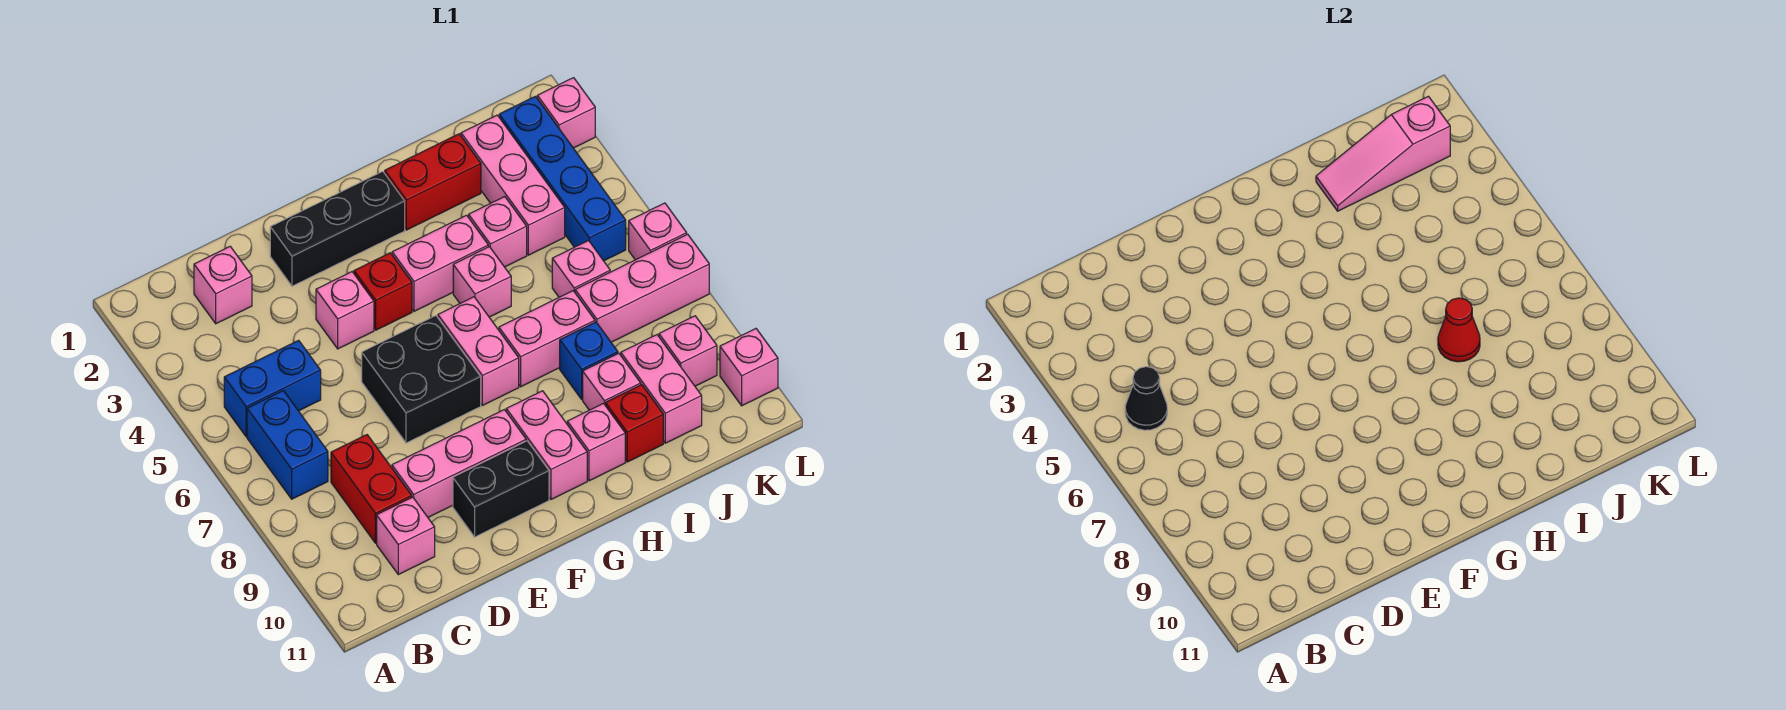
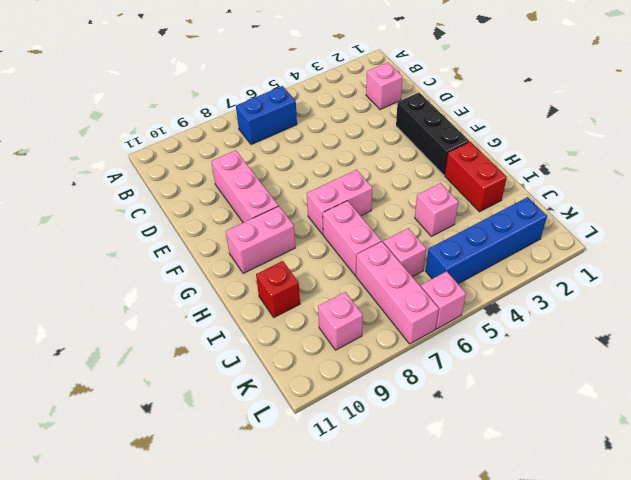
none -> blue brick B5:C5 level 1
none -> red brick C8:C9 level 1
none -> pink brick C10 level 1
none -> pink brick E4 level 1

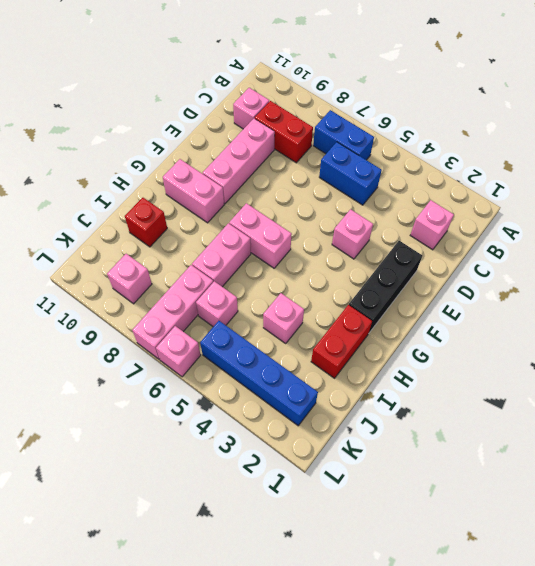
blue brick C5:C6 level 1 -> blue brick B5:C5 level 1
none -> black brick E6:F7 level 1
none -> black brick E10:F10 level 1
none -> red brick F4 level 1
none -> pink brick G4:H4 level 1

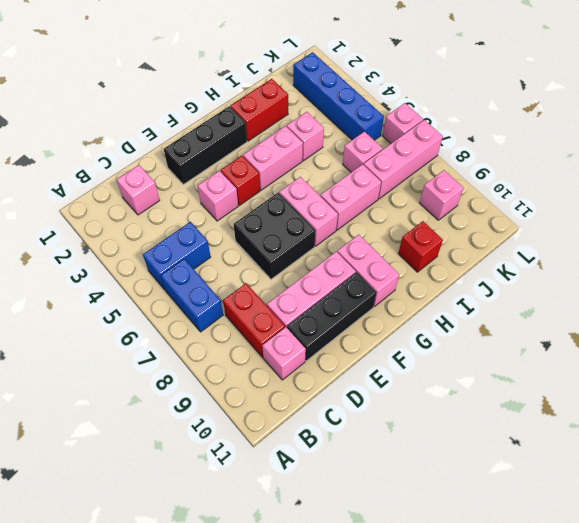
black brick D10:F10 level 1 -> black brick E10:F10 level 1
none -> pink brick H5 level 1
none -> pink brick H10 level 1
none -> blue brick I8 level 1
none -> pink brick I9 level 1

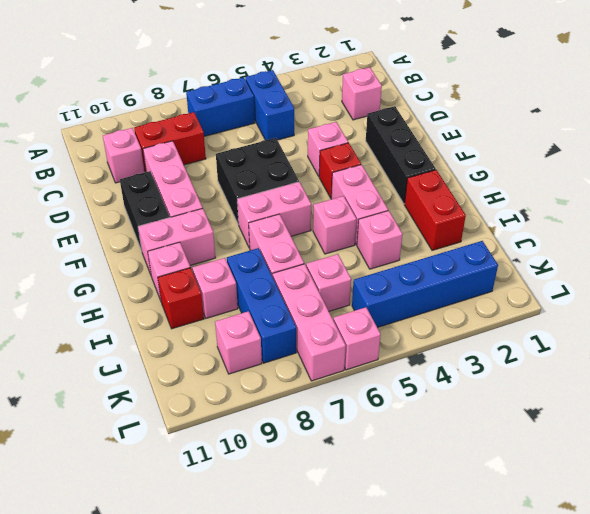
blue brick I8:K8 level 1 -> blue brick I8 level 1
none -> pink brick J2:J4 level 1
none -> pink brick J9:J10 level 1
none -> pink brick L2 level 1
none -> pink brick L10 level 1

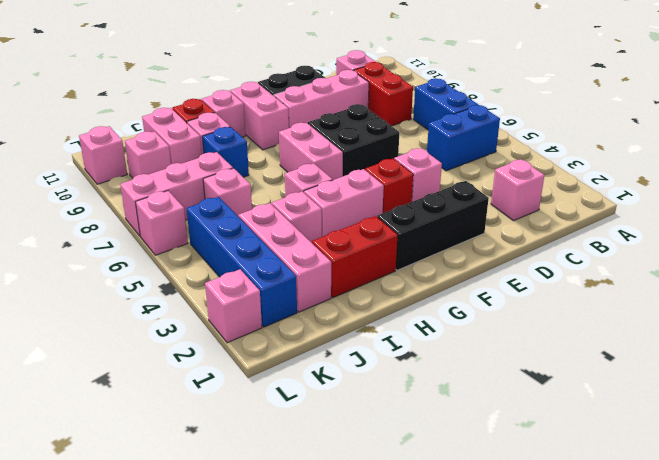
none -> pink brick H7:I7 level 1
none -> black cone B5 level 2
none -> pink slope I2:K2 level 2 top K
none -> red cone I7 level 2

